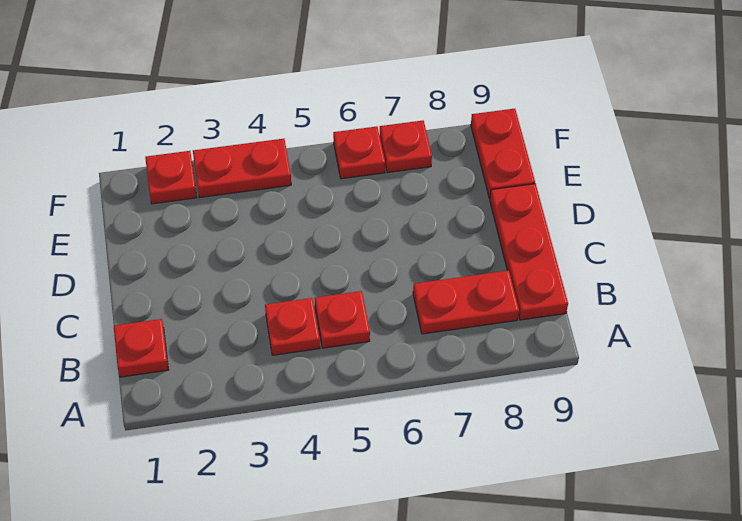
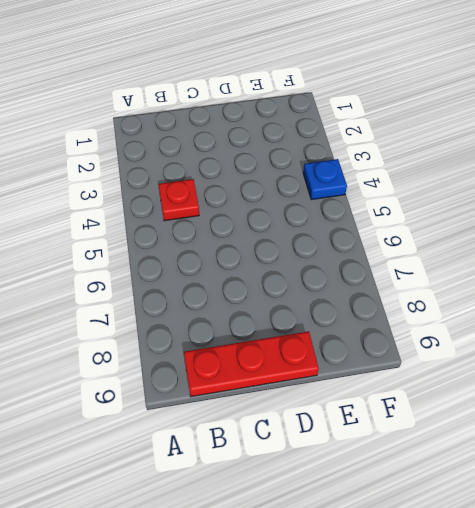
blue plate F4 level 1 -> red plate F3:F4 level 1
none -> red plate B1 level 1
none -> red plate B5 level 1

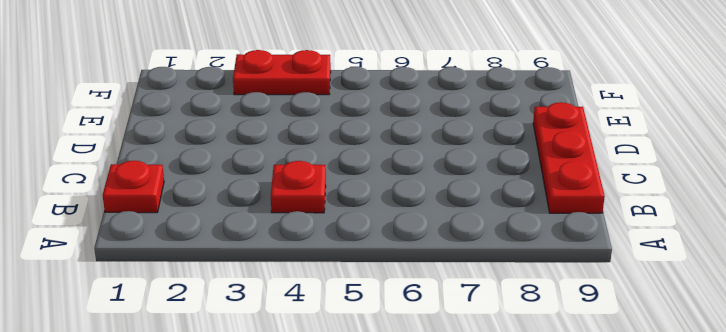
none -> red plate B5 level 1
none -> red plate B7:B8 level 1

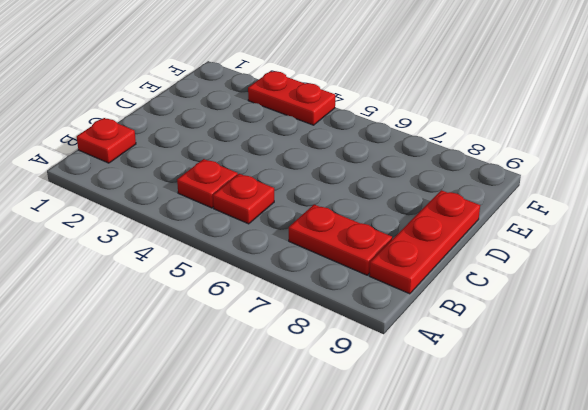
none -> red plate E9:F9 level 1
none -> red plate F2 level 1

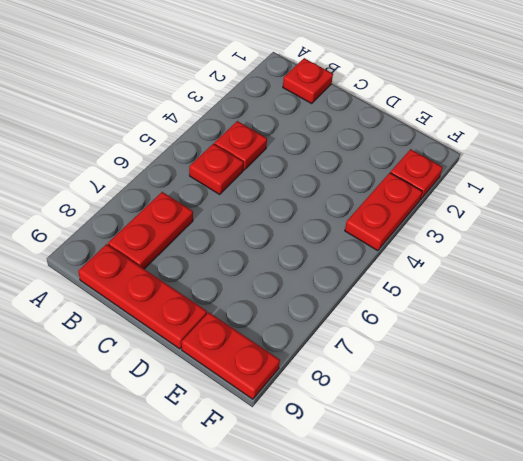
none -> red plate F6 level 1
none -> red plate F7 level 1

